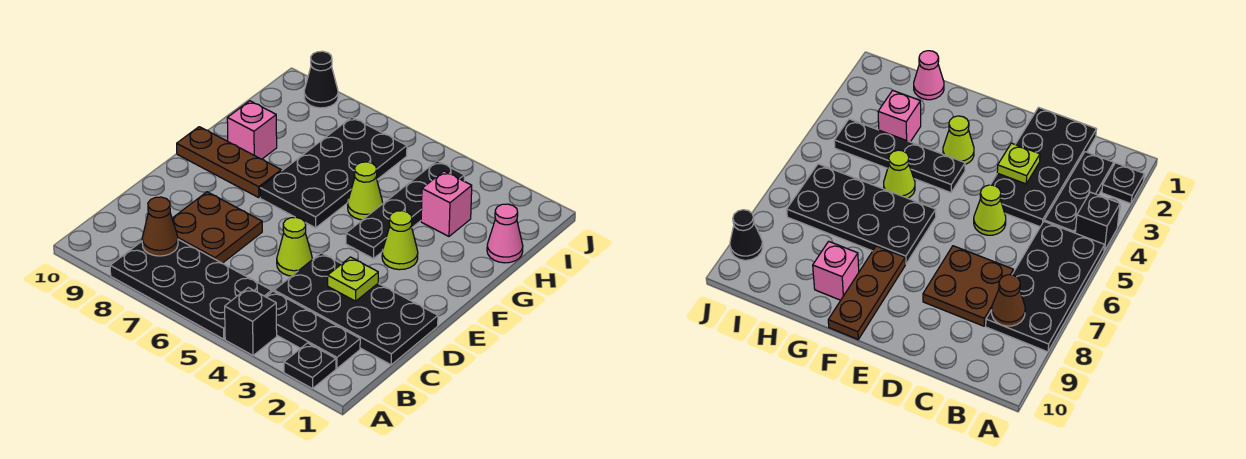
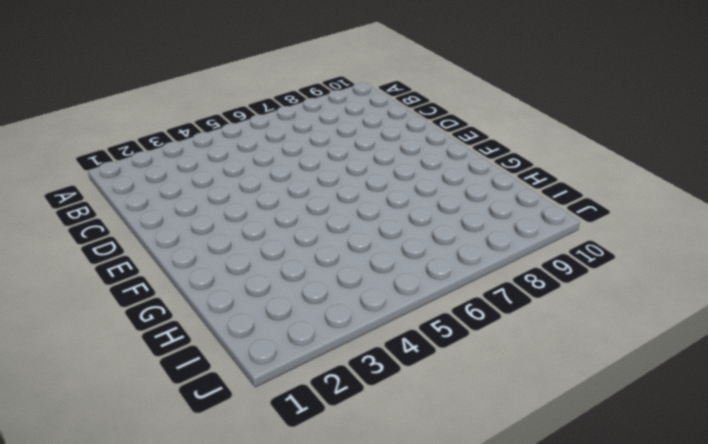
none -> black plate A2 level 1
none -> black brick A4 level 1
none -> black plate A5:B8 level 1

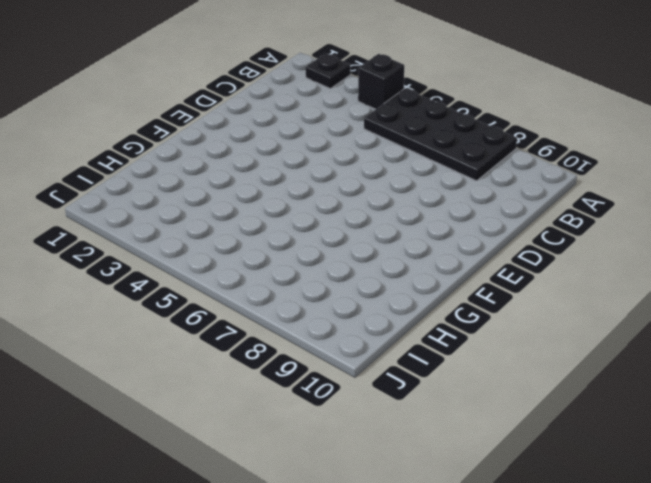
none -> black plate B2:B4 level 1
none -> black plate C1:D4 level 1
none -> brown plate C7:D8 level 1

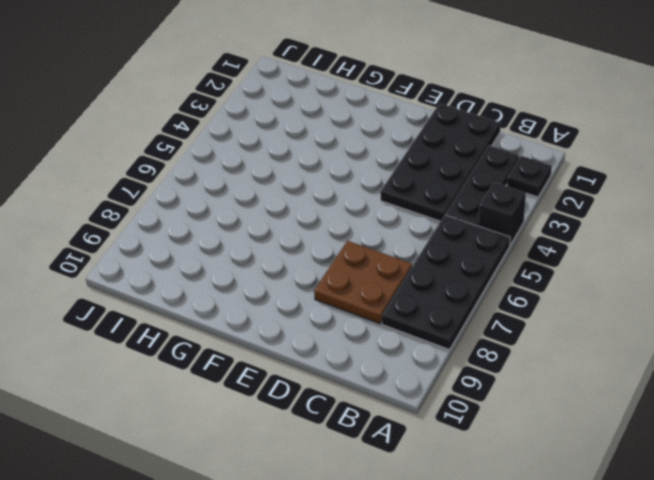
none -> lime cone D5 level 1
none -> lime cone F3 level 1
none -> black plate F4:I4 level 1

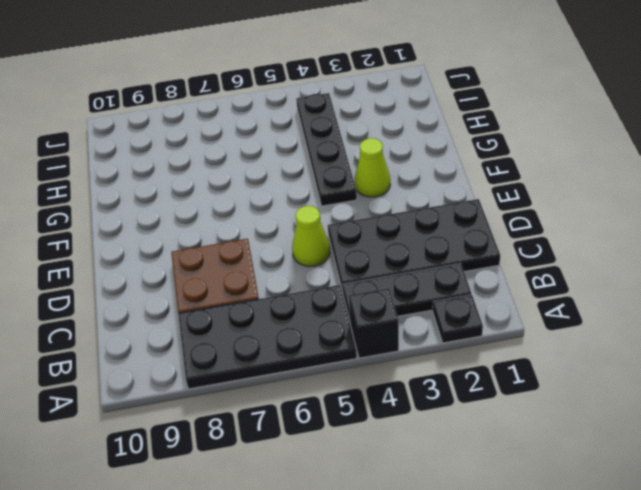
none -> black plate F6:I7 level 1
none -> brown plate F8:F10 level 1
none -> lime cone G5 level 1

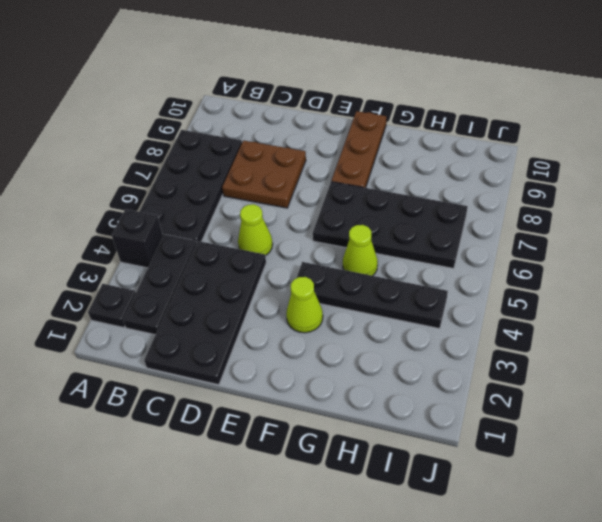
none -> pink brick G9 level 1
none -> pink cone H1 level 1
none -> pink brick H3 level 1

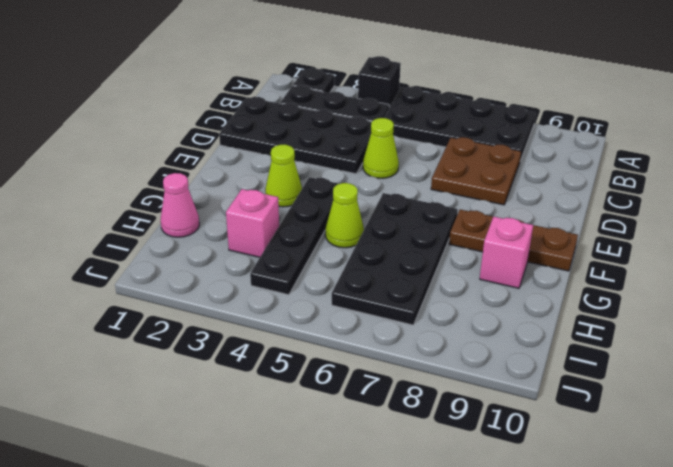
none -> black cone J9 level 1
none -> brown cone B8 level 2
none -> lime plate D3 level 2

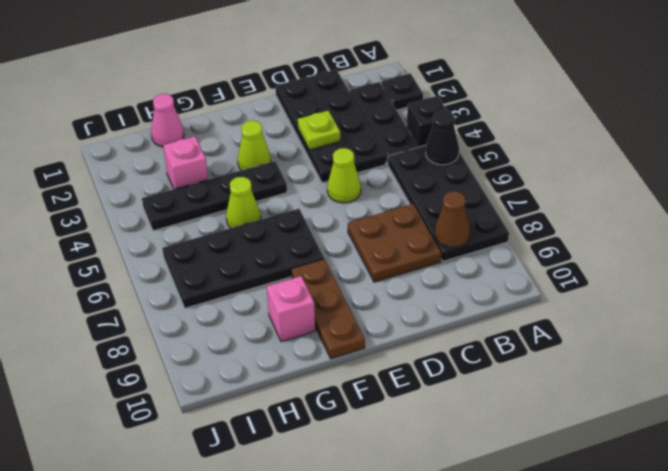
black cone A5 level 2 -> black cone J9 level 1

